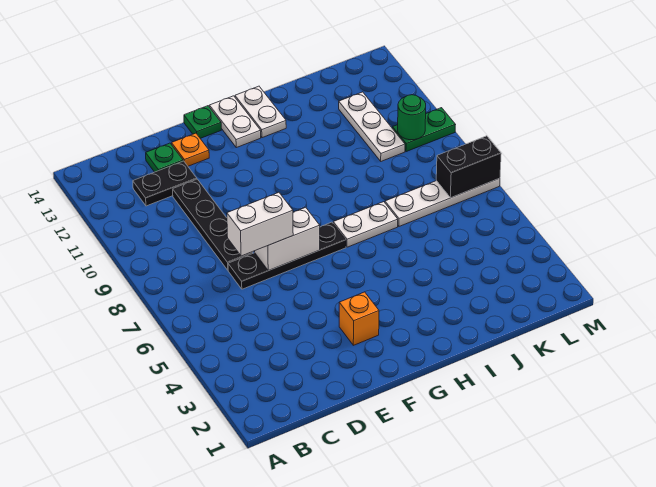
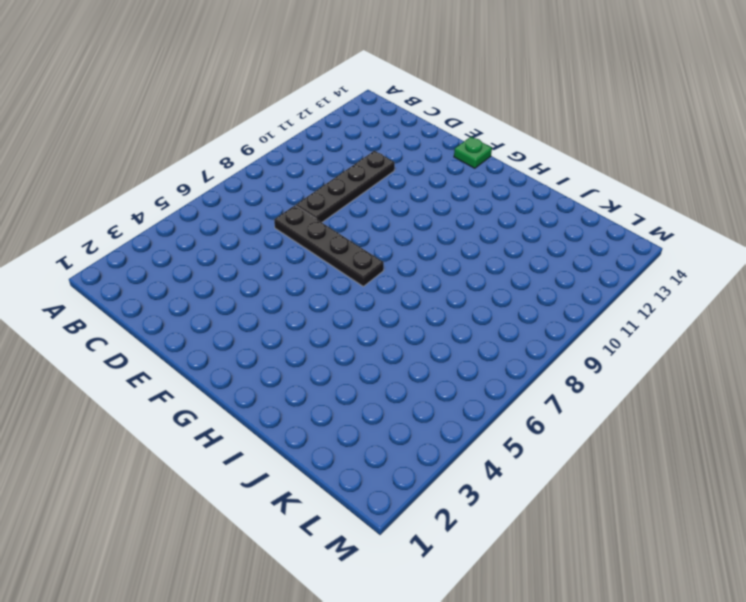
none -> black plate C12:D12 level 1
none -> green plate D13 level 1
none -> orange plate E13 level 1

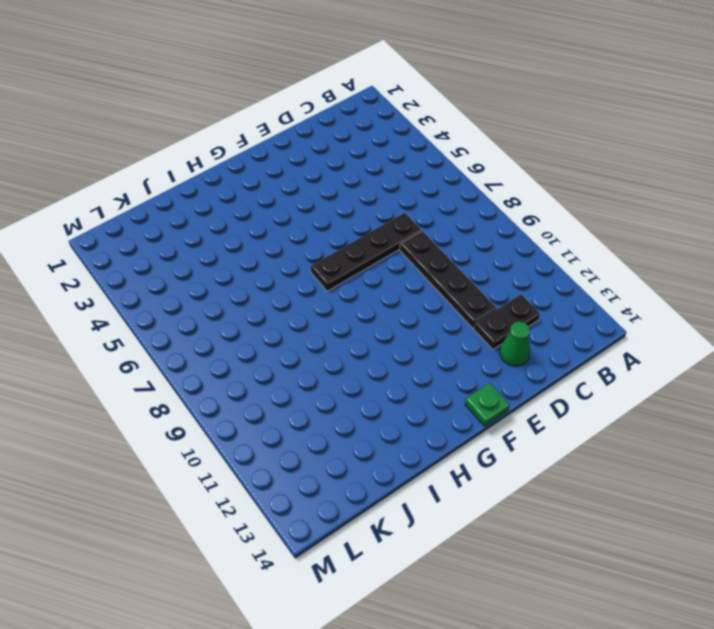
green cone D13 level 1 -> green plate D13 level 1
none -> orange plate E13 level 1
none -> orange brick F3 level 1
none -> white plate G13:G14 level 1

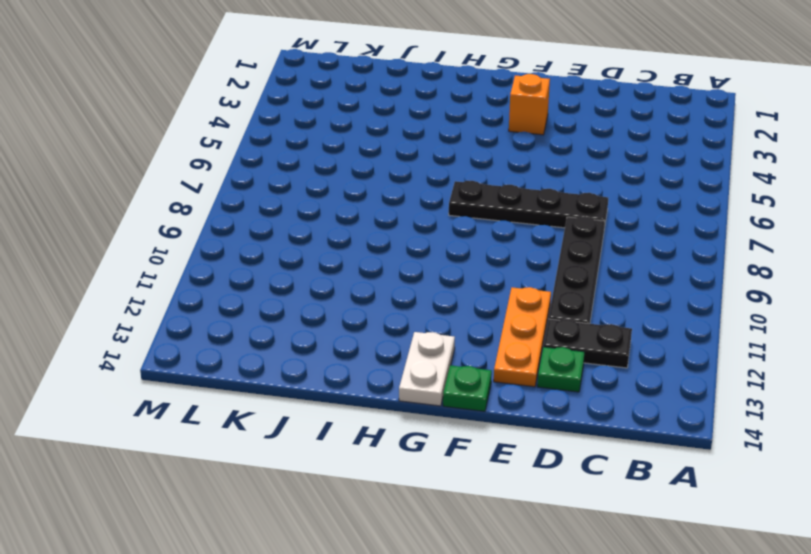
orange plate E11:E13 level 1 -> orange plate E13 level 1
none -> white plate H7:I7 level 1
none -> white plate H13:H14 level 1
none -> white plate J7:M7 level 1

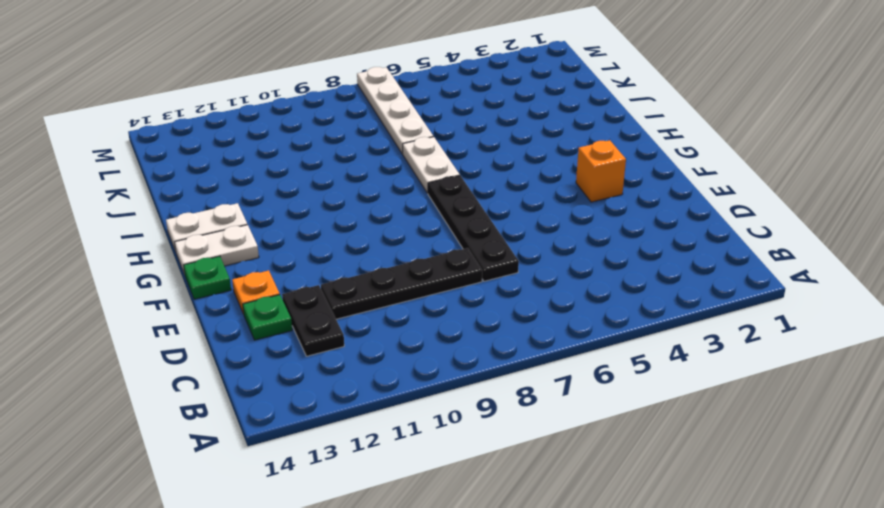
none -> white plate K10:K12 level 1
none -> green plate L10:M10 level 1
none -> white brick E7:F7 level 2

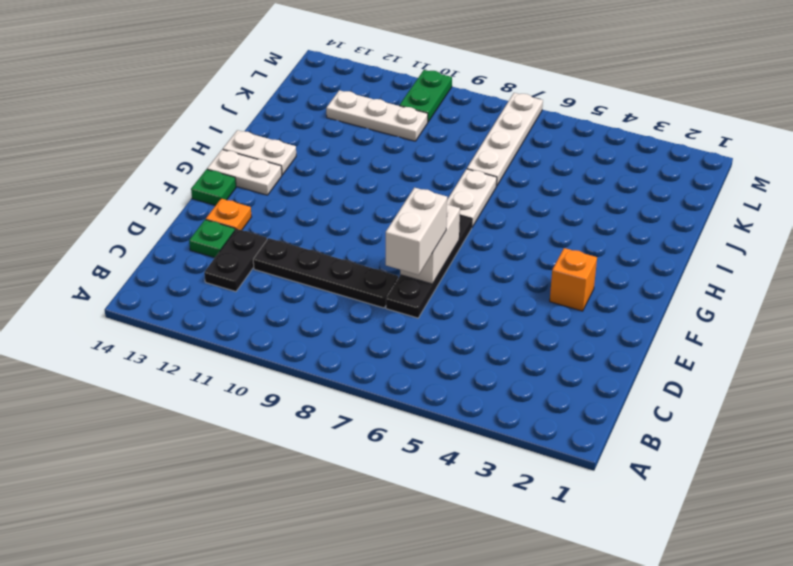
none -> black brick L7:M7 level 2
none -> green round brick L10 level 2

